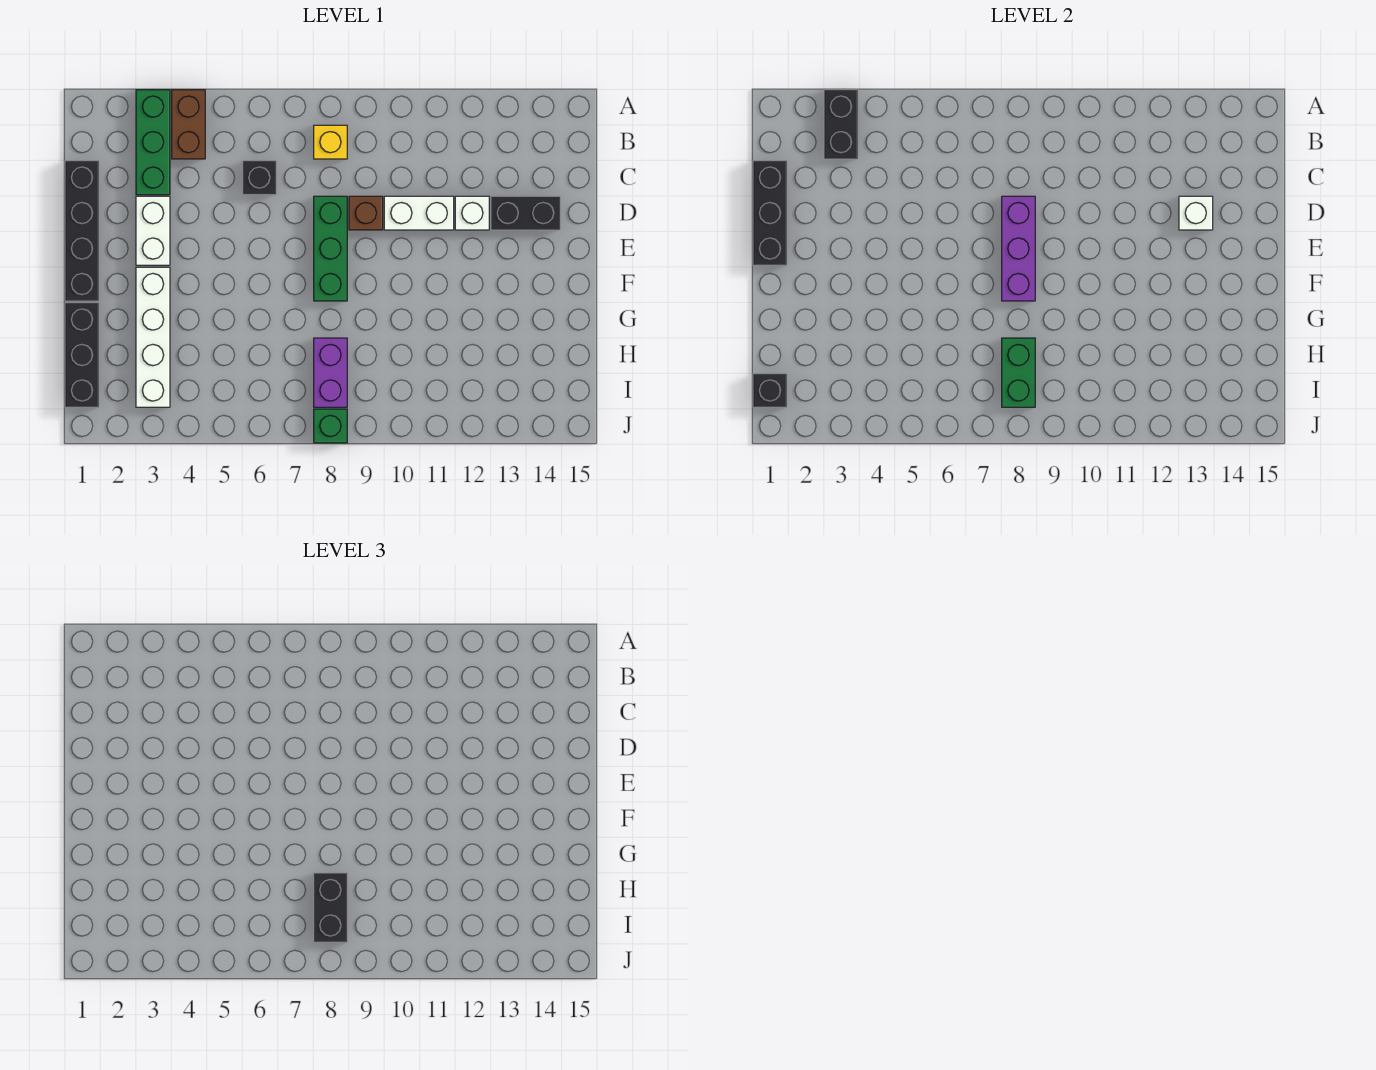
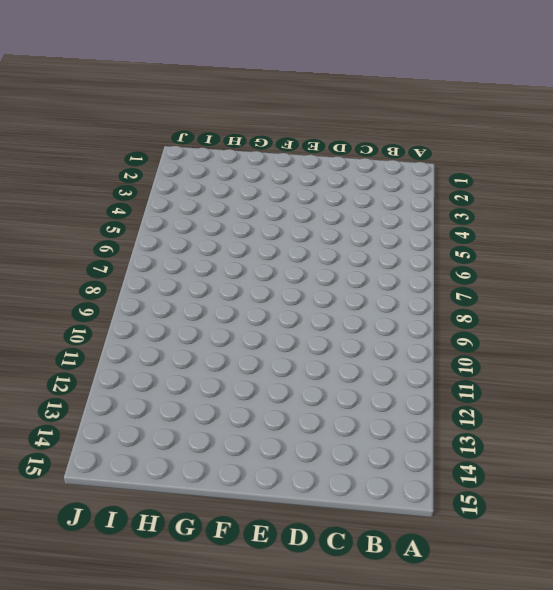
none -> green brick A3:C3 level 1
none -> brown brick A4:B4 level 1
none -> yellow brick B8 level 1

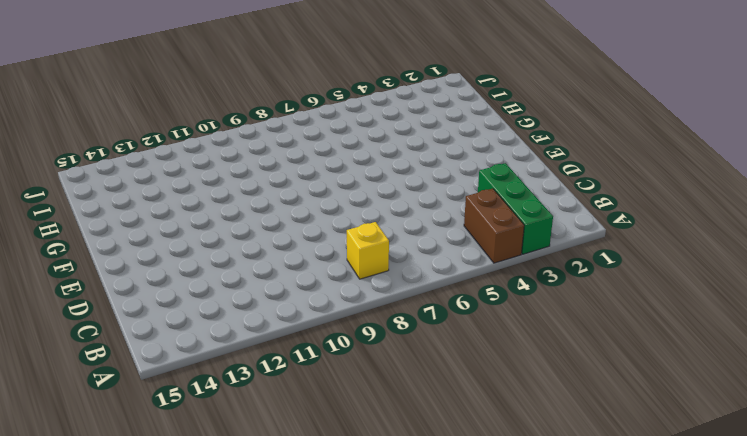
none -> black brick C1:F1 level 1
none -> black brick C6 level 1
none -> white brick D3:E3 level 1

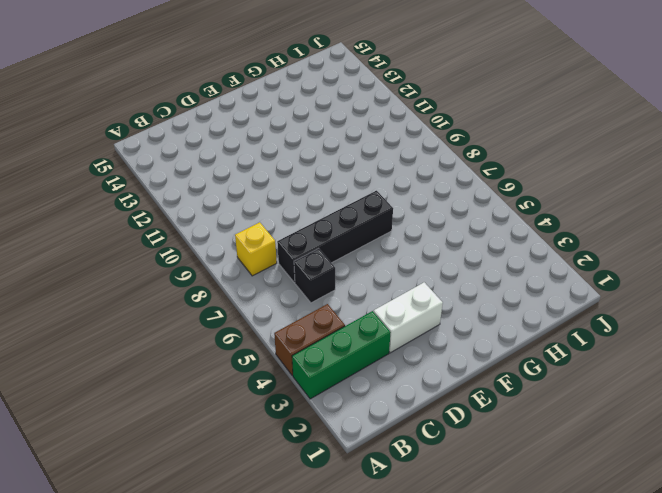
black brick C7:F7 level 1 -> black brick C1:F1 level 1
none -> green brick D8:F8 level 1
none -> brown brick D9 level 1
none -> white brick D10:D11 level 1

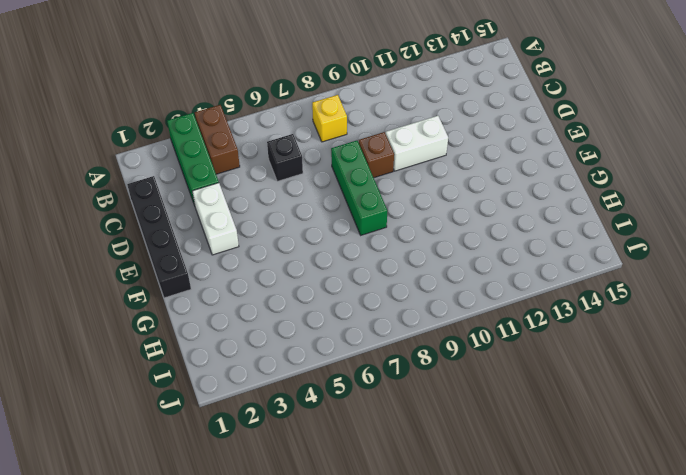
none -> white brick D12 level 1
none -> black brick D13:D14 level 1
none -> white brick F3:I3 level 1

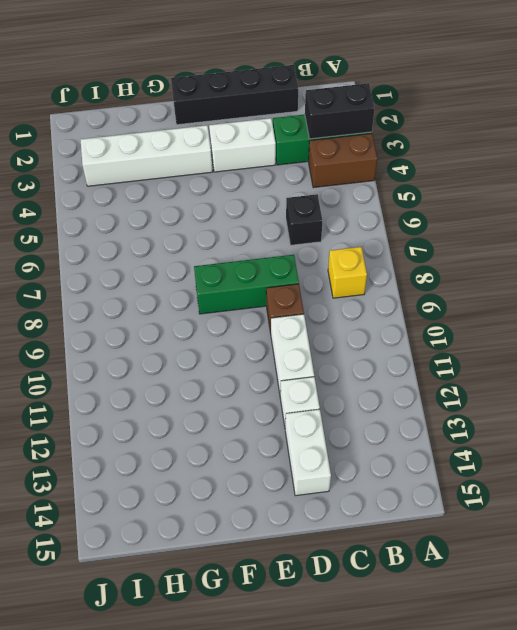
white brick D13:D14 level 1 -> black brick D13:D14 level 1
none -> black brick G1:I1 level 1
none -> purple brick H8:I8 level 1
none -> green brick J8 level 1

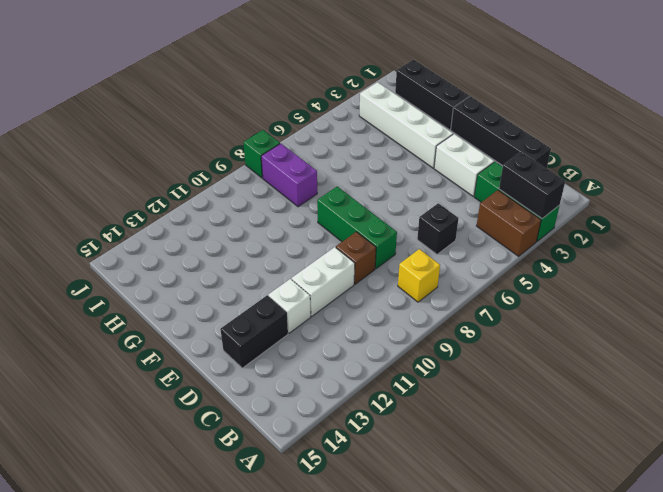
none -> black brick C1:E1 level 2
none -> purple brick D8:F8 level 2
none -> white brick D13 level 2

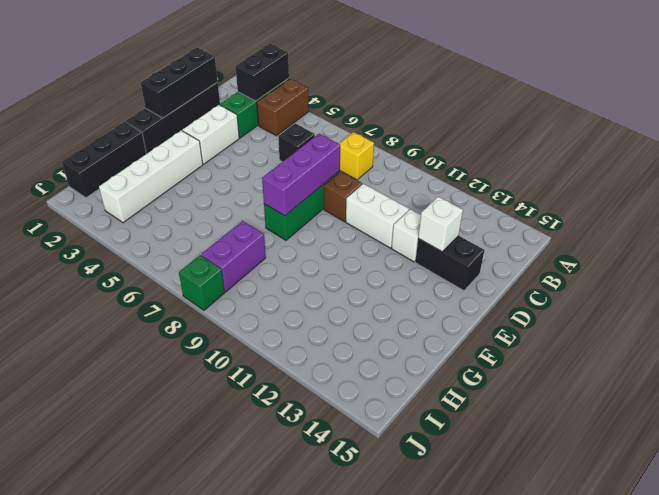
none -> green brick H8:I8 level 2
none -> black brick I1 level 2
none -> black brick H8:I8 level 3

